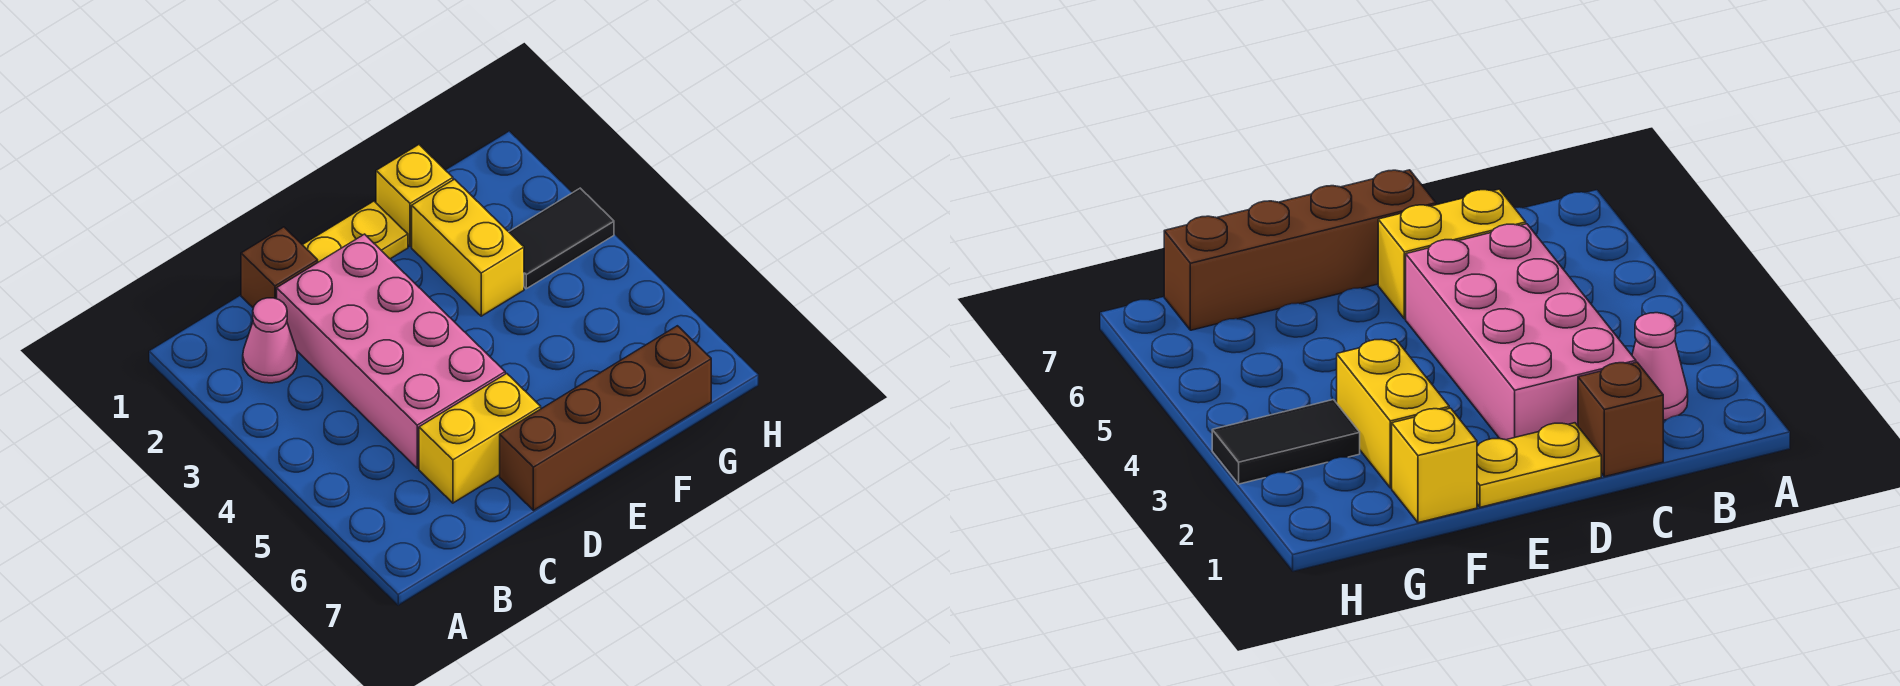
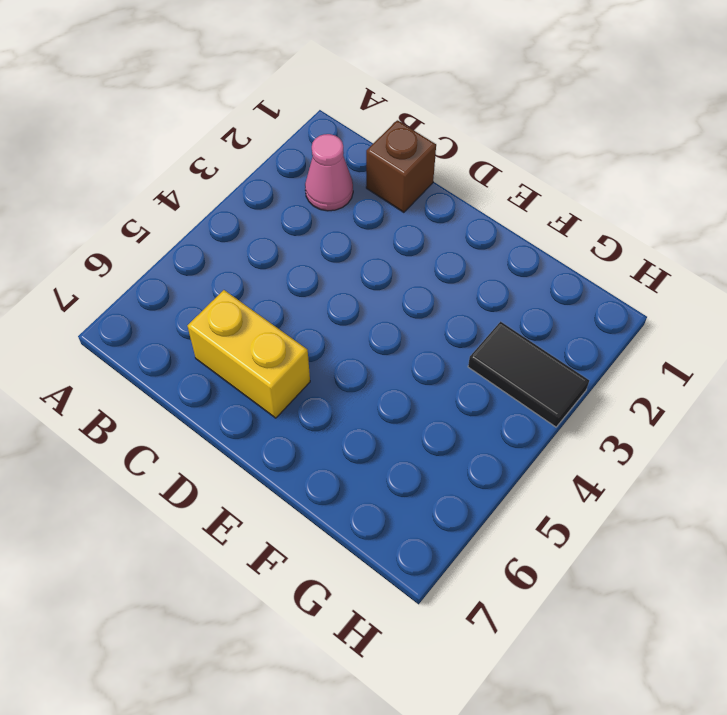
none -> pink brick C2:D5 level 1
none -> yellow plate D1:E1 level 1

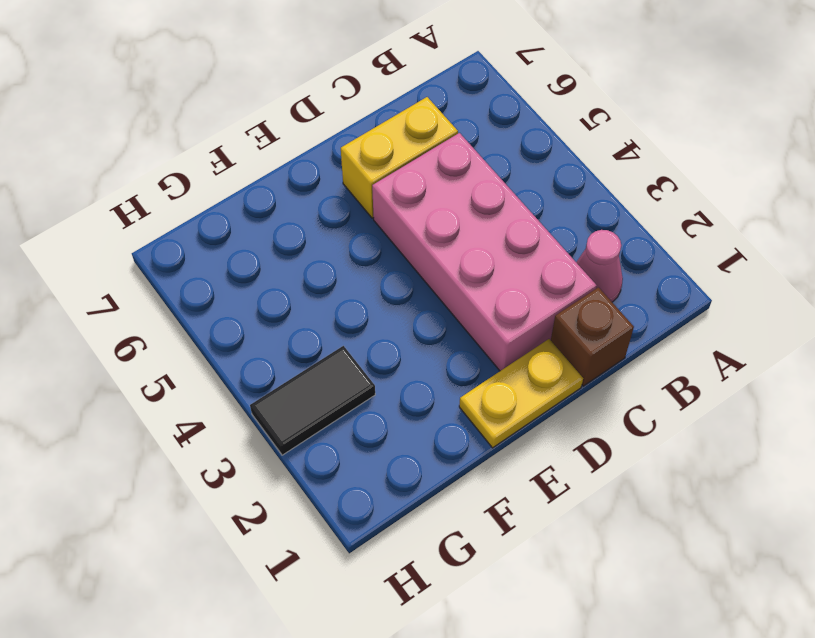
none -> brown brick D7:G7 level 1
none -> yellow brick F1 level 1

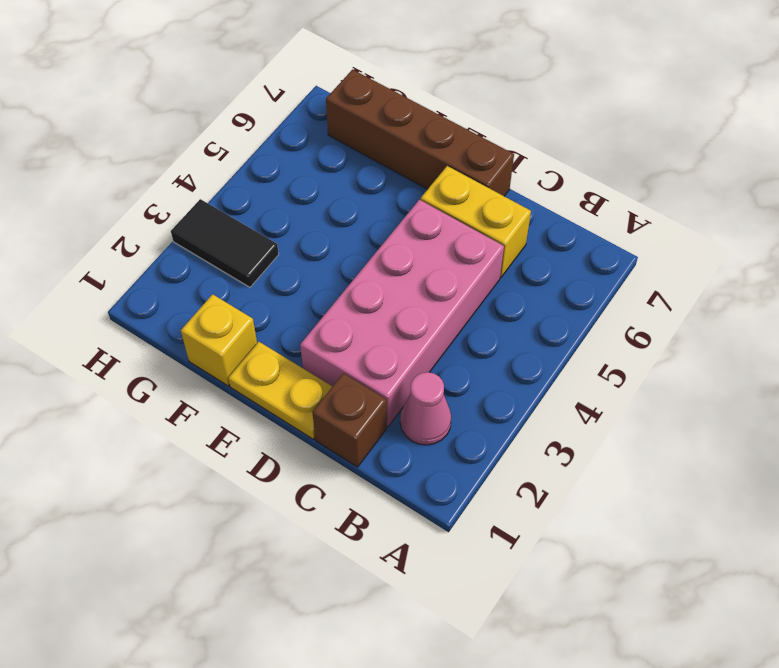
none -> yellow brick F2:F3 level 1

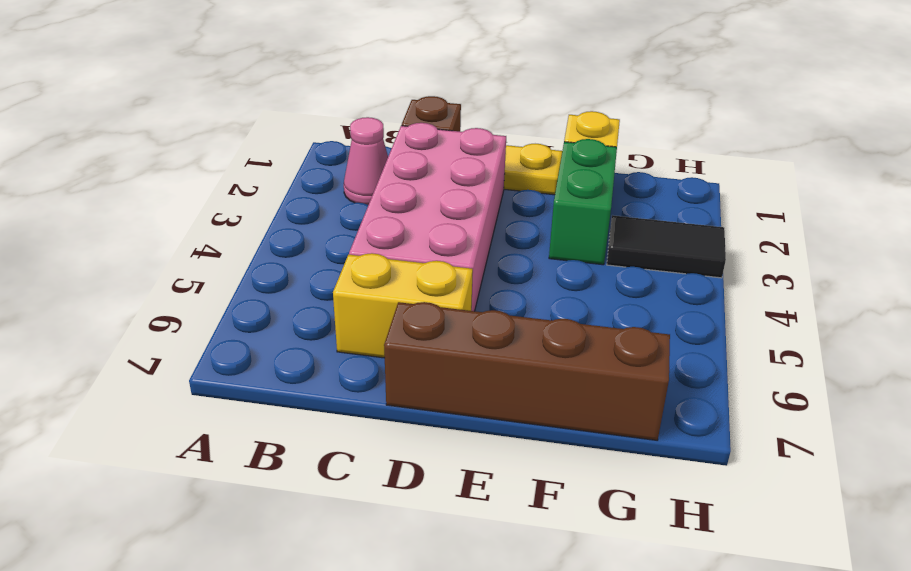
green brick F2:F3 level 1 -> yellow brick F2:F3 level 1

